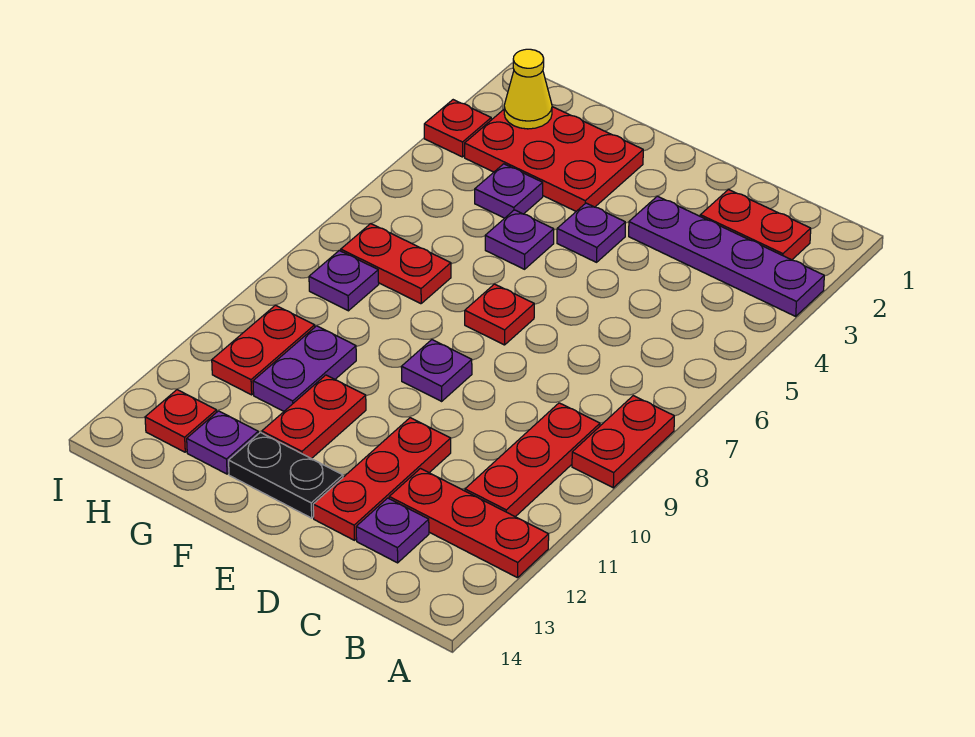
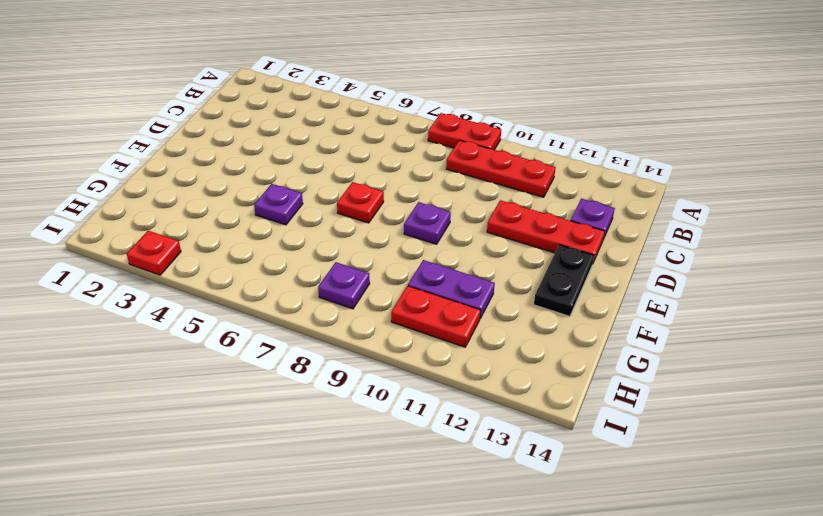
none -> purple plate A3:D3 level 1
none -> red plate A12:C12 level 1
none -> red plate B2:C2 level 1

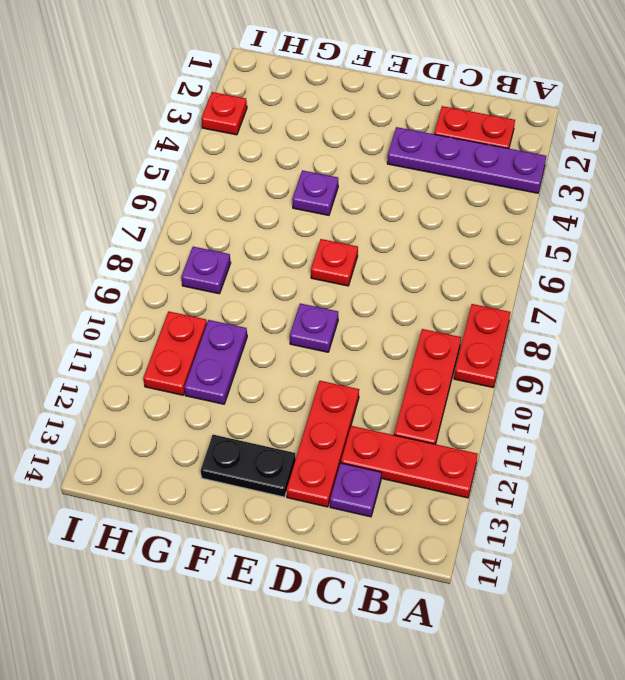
none -> purple plate E4 level 1
none -> red plate F2:H3 level 1
none -> red plate F11:F12 level 1

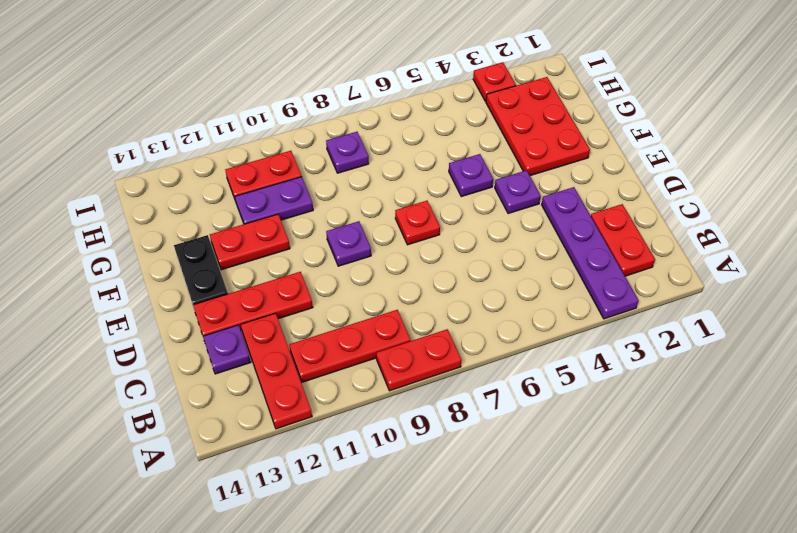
none -> purple plate G4 level 1
none -> red plate G7:H7 level 1
none -> purple plate G13 level 1

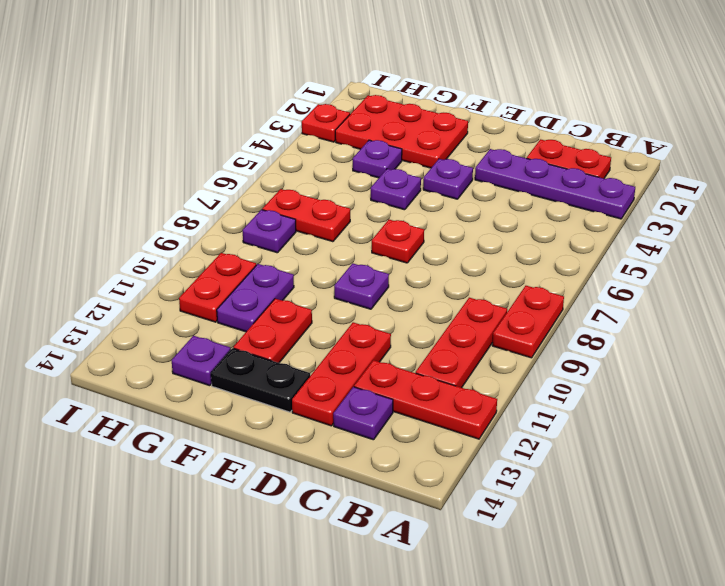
none -> red plate H13 level 1
none -> yellow cone H2 level 2

